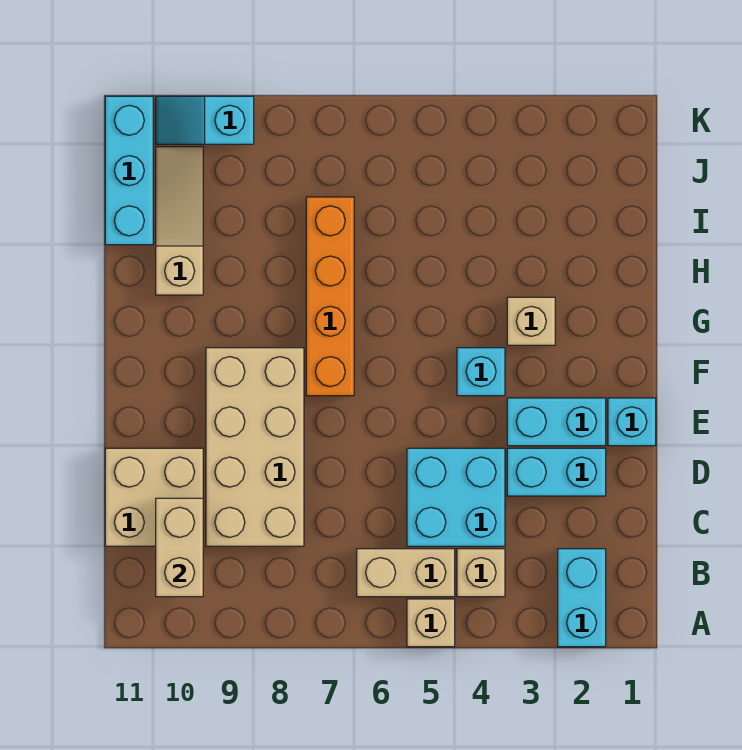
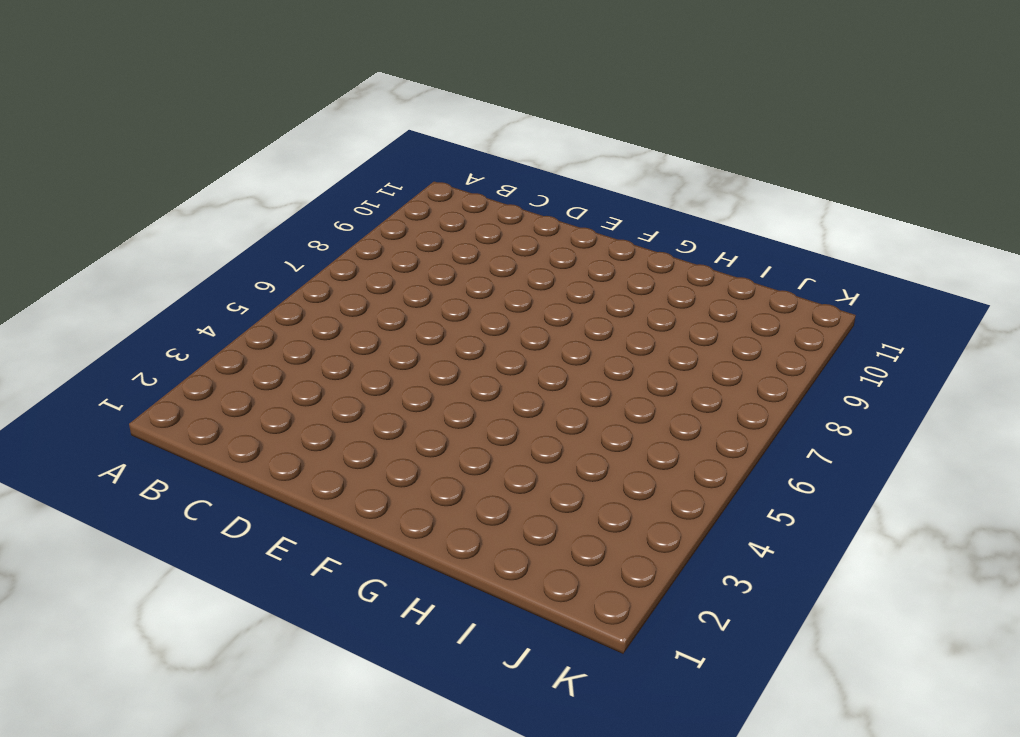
none -> cyan brick A2:B2 level 1
none -> tan brick A5 level 1
none -> tan brick B4 level 1

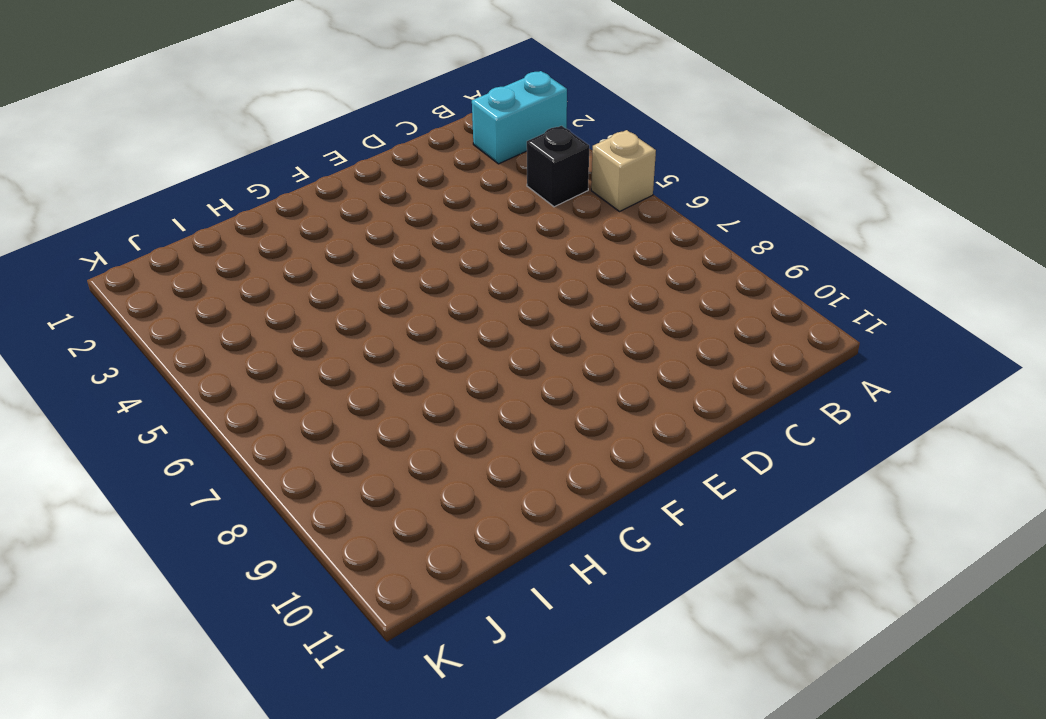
black brick B4 level 1 -> tan brick B4 level 1
none -> tan brick B5:B6 level 1
none -> cyan brick C4:D5 level 1
none -> tan brick C8:F9 level 1

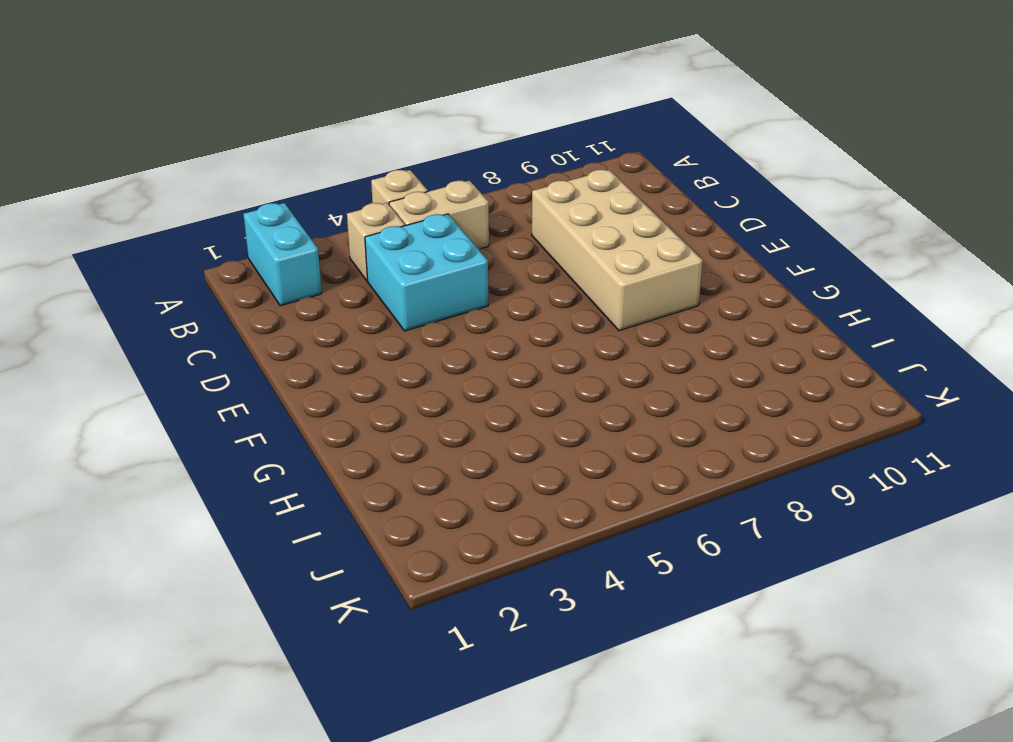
none -> tan brick C10:D11 level 1
none -> cyan brick D2:D3 level 1
none -> cyan brick E1 level 1

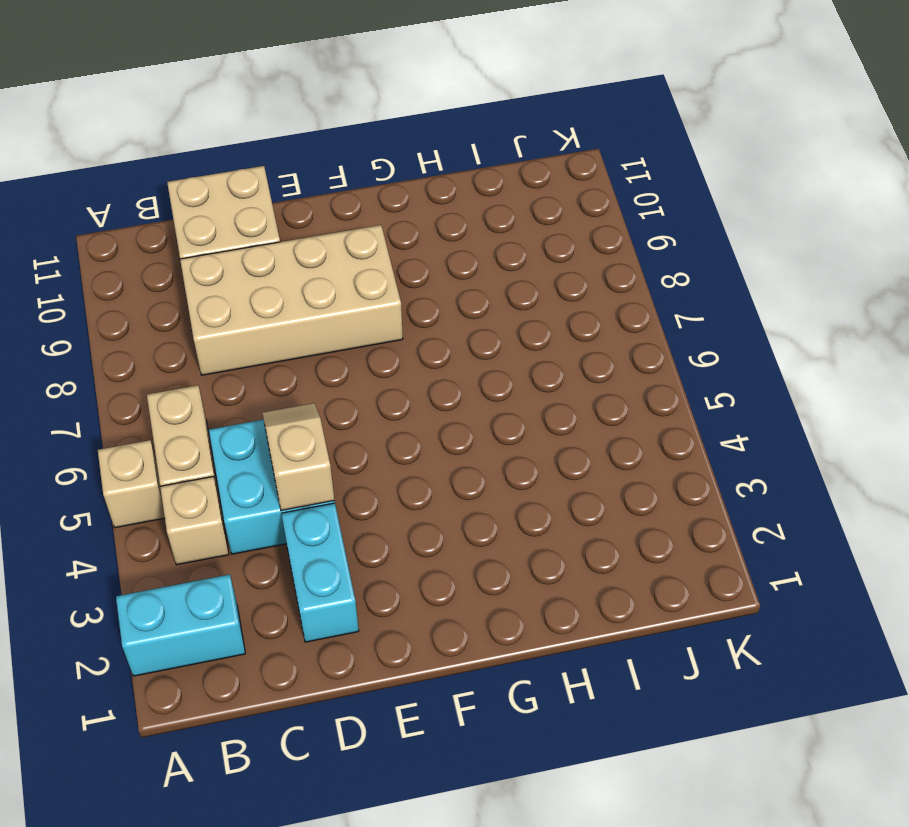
tan slope D4:D5 level 2 top 4 -> none
none -> cyan brick E1 level 1
none -> cyan brick E2:E3 level 1
none -> cyan brick F4 level 1

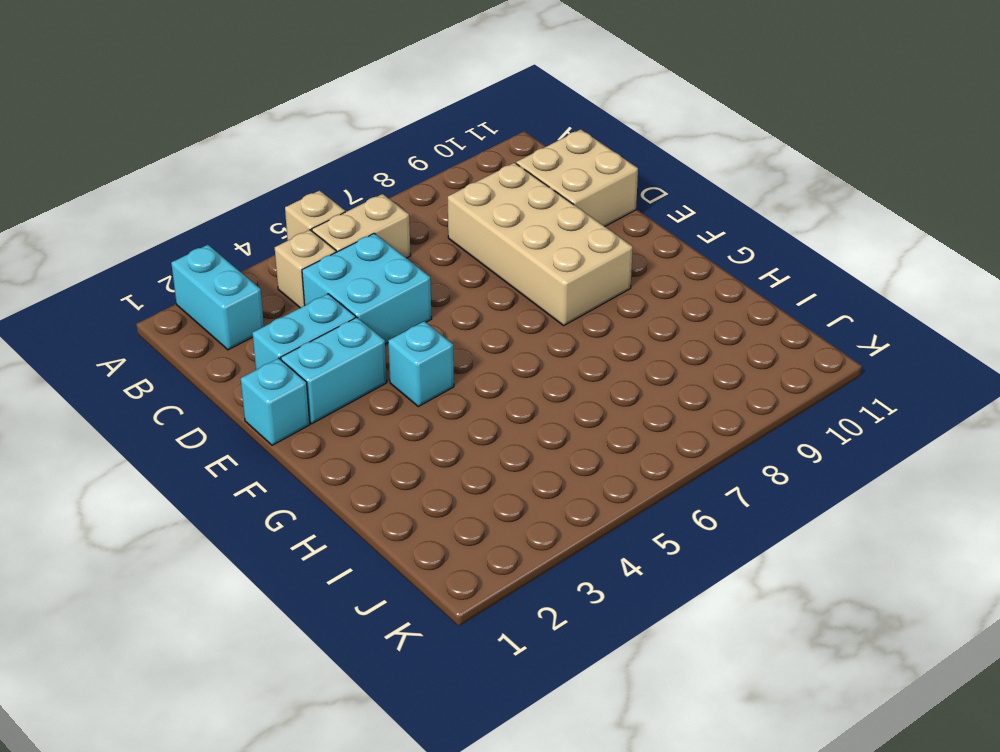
none -> orange brick F7:I7 level 1
none -> tan brick G3 level 1
none -> tan slope H10:J10 level 1 top H

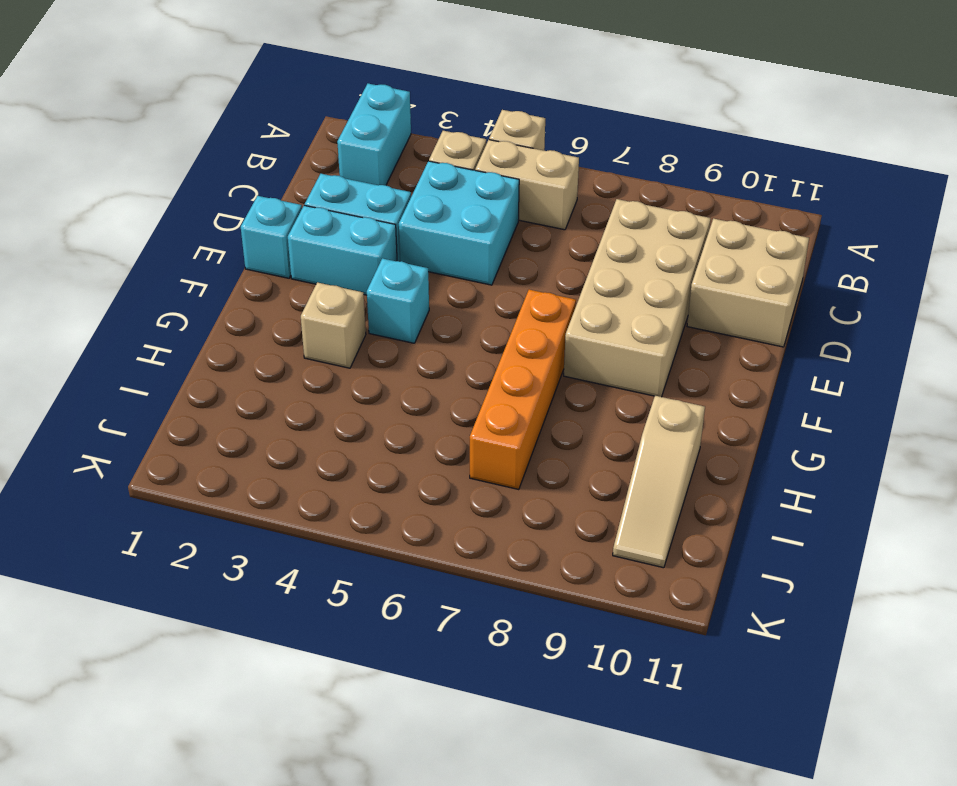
none -> cyan brick I11:K11 level 1
none -> cyan slope K9:K10 level 1 top 9
none -> tan brick B10:C10 level 2

